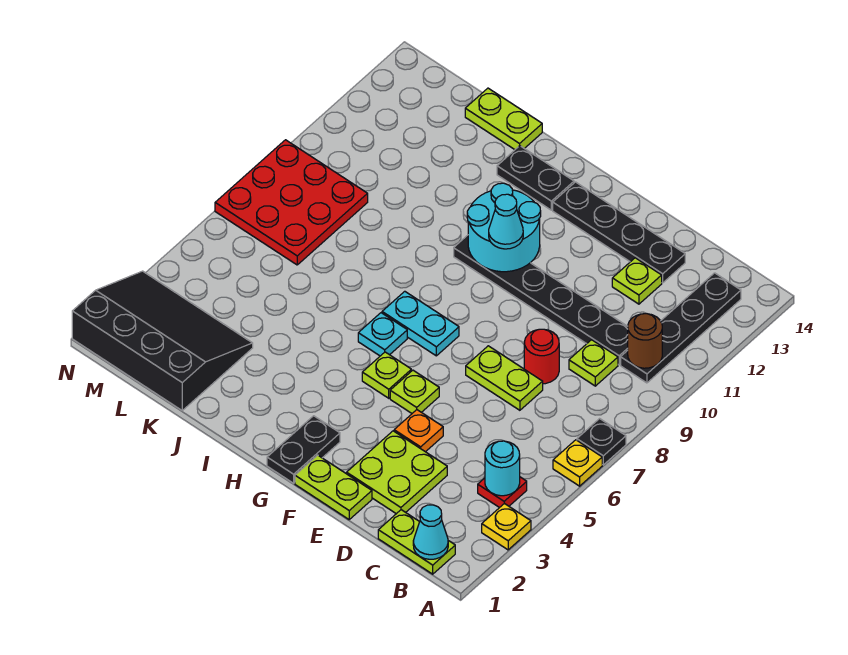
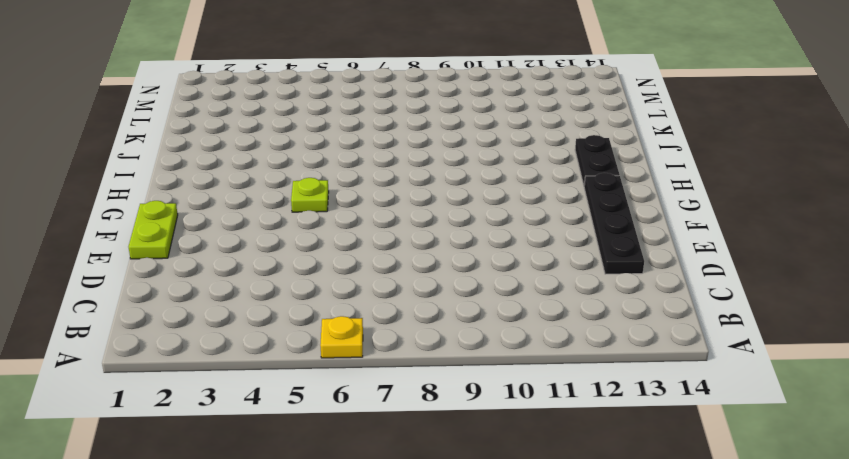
none -> yellow plate A3 level 1
none -> black plate A7 level 1
none -> lime plate B1:C1 level 1

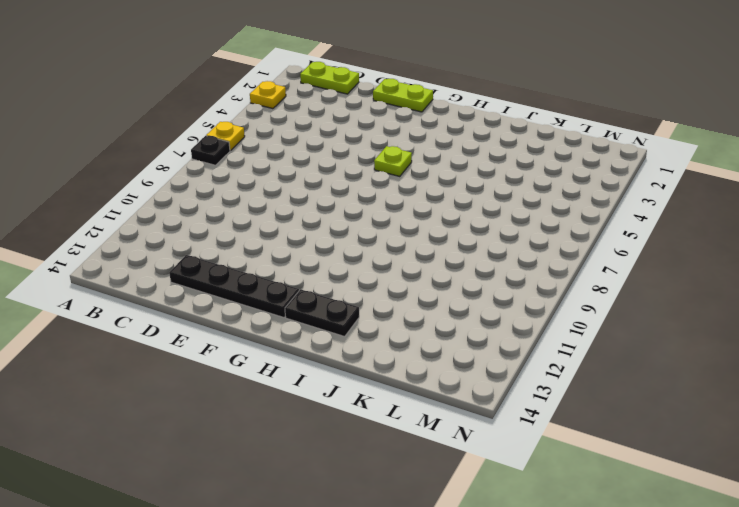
none -> red plate B4 level 1
none -> black plate B10:B13 level 1
none -> lime plate C9 level 1

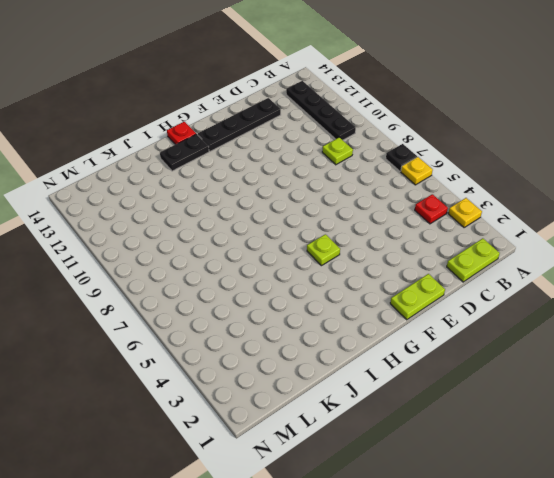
red plate H14 level 1 -> none
none -> black plate C10:H10 level 1
none -> lime plate D2:E3 level 1
none -> lime plate D7:E7 level 1

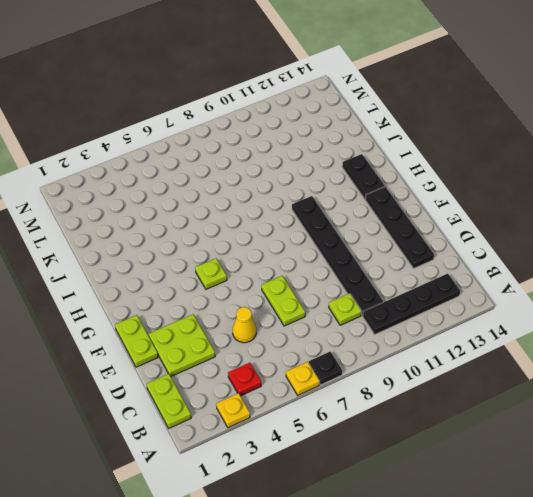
yellow cone D5 level 1 -> none
none -> red round brick D8 level 1
none -> lime plate D12 level 1
none -> orange plate E4 level 1

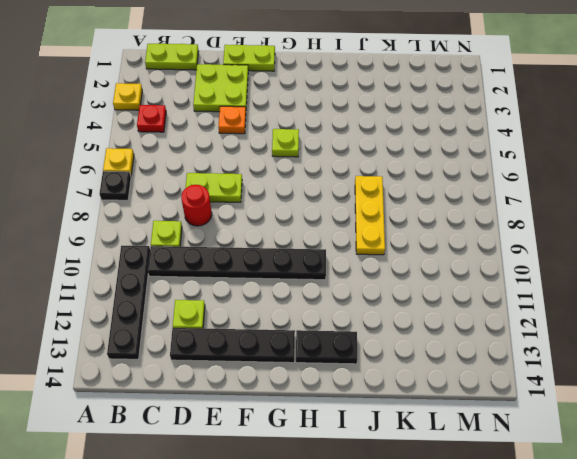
yellow plate J7:J9 level 1 -> none
none -> lime plate F5 level 1
none -> black plate G1:G2 level 1
none -> cyan plate G7:H7 level 1

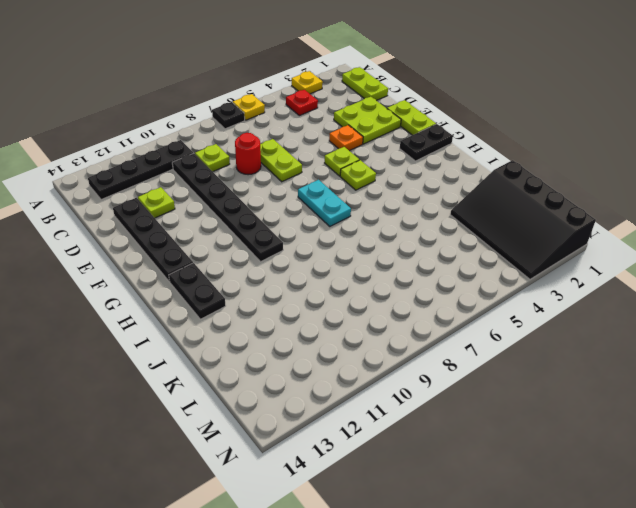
none -> cyan plate H6 level 1
none -> lime plate J14:K14 level 1
none -> red plate L7:N9 level 1

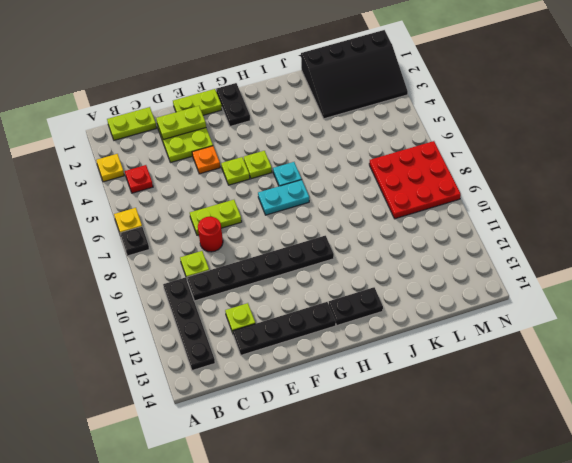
lime plate D2:E2 level 2 -> lime plate J14:K14 level 1
none -> cyan cone B1 level 2
none -> cyan round brick B4 level 2
none -> brown round brick B10 level 2

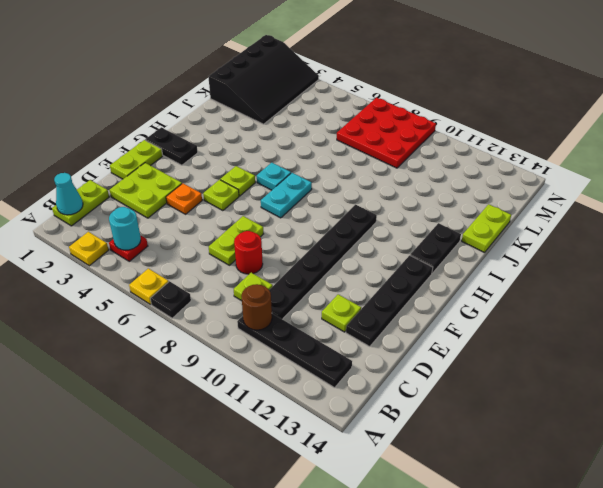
none -> cyan round brick G10:H11 level 2
none -> cyan cone G10 level 3

